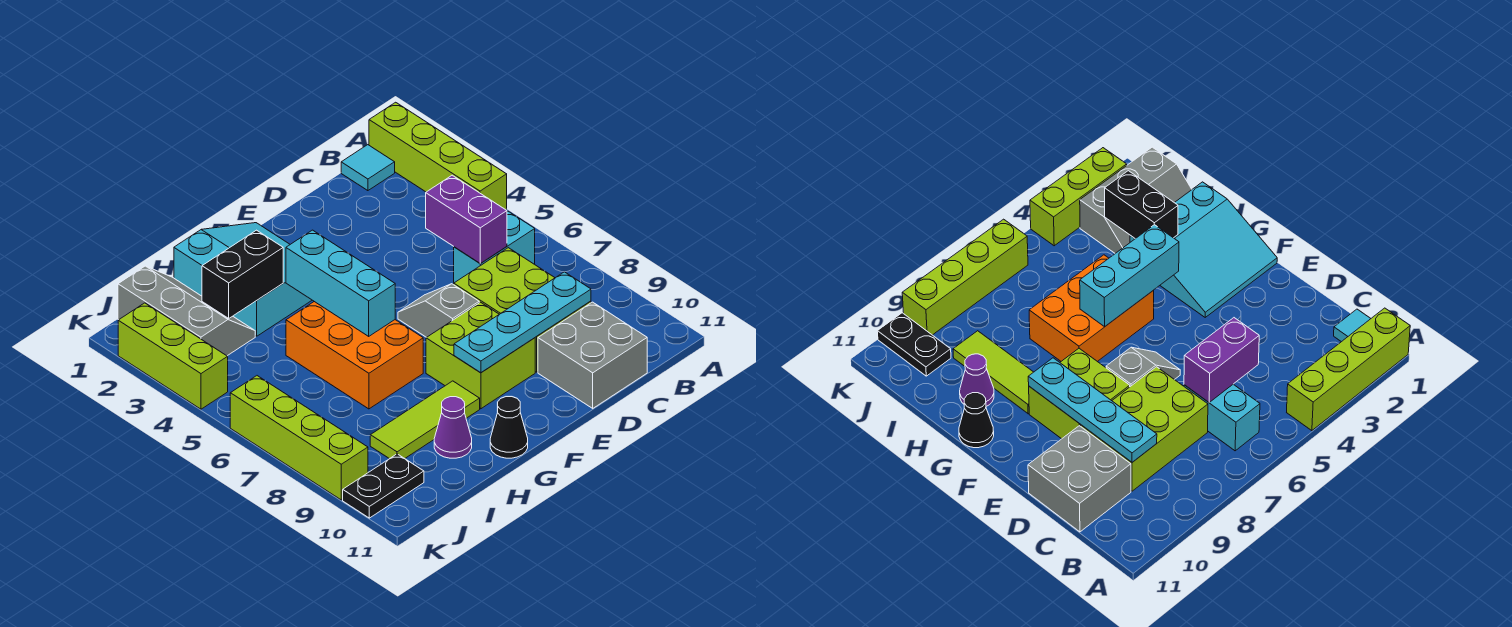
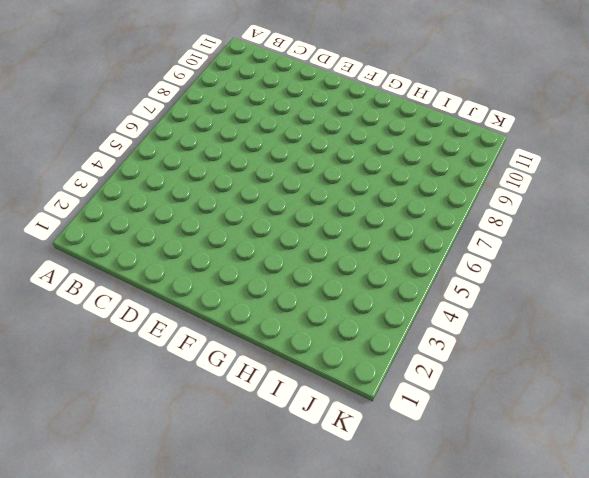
none -> lime brick A1:A4 level 1
none -> cyan tile B1 level 1
none -> cyan brick B6:C6 level 1

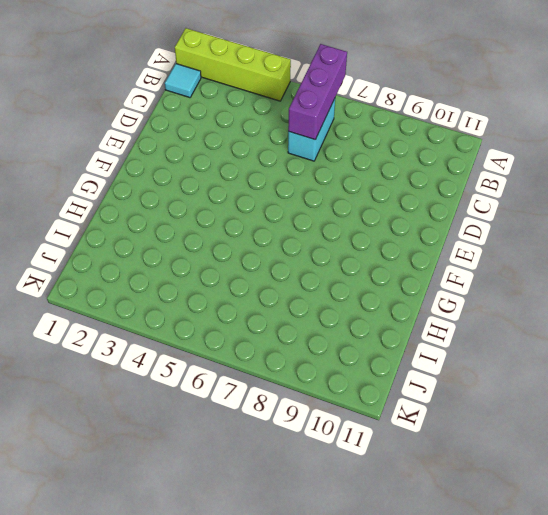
purple brick A6:C6 level 2 -> purple brick C5:C6 level 2
none -> lime brick C7:D9 level 1
none -> grey brick C10:D11 level 1
none -> grey slope E6:E7 level 1 top 7

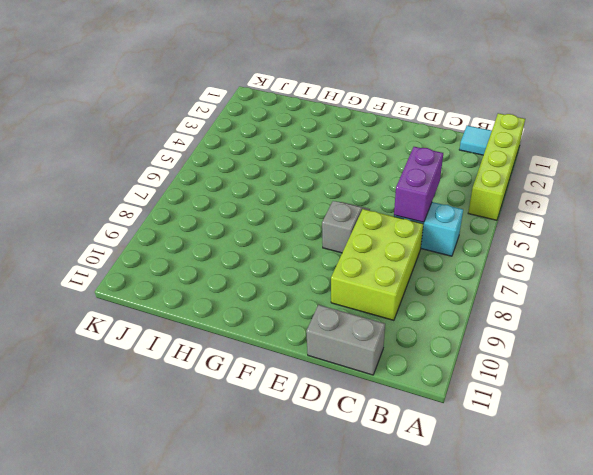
grey brick C11:D11 level 1 -> grey brick C10:D11 level 1
none -> lime brick E8:F9 level 1
none -> cyan slope F1:H3 level 1 top H
none -> orange brick G5:H7 level 1

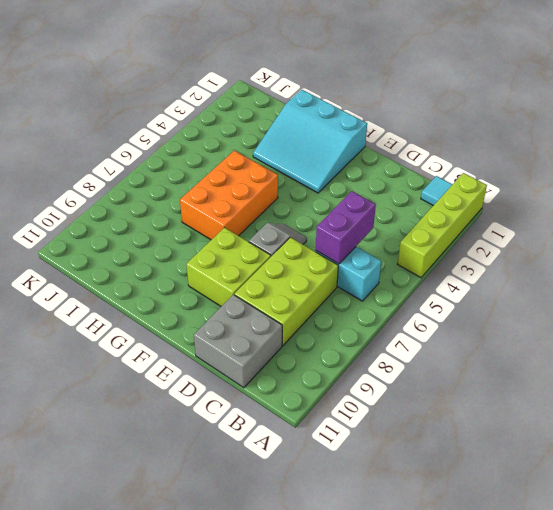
cyan slope F1:H3 level 1 top 1 -> cyan slope F1:H3 level 1 top H
none -> lime tile G9:I9 level 1
none -> black cone G11 level 1
none -> purple cone H10 level 1

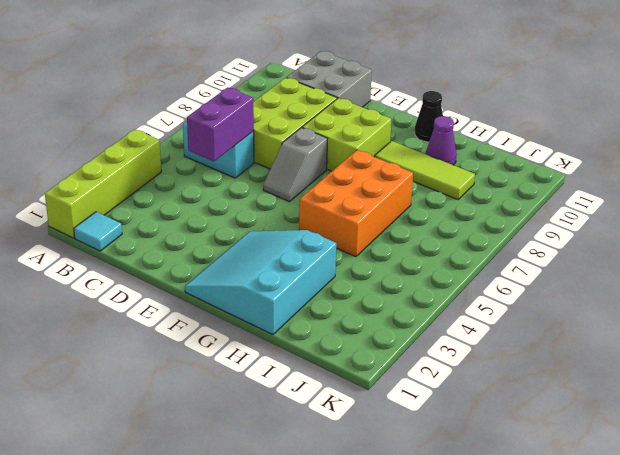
none -> grey slope I1:J3 level 1 top J
none -> black plate J10:K10 level 1
none -> lime brick K2:K4 level 1

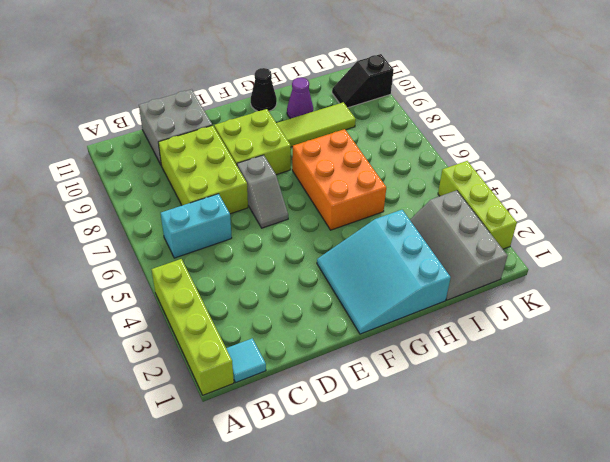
black slope J10:K10 level 1 top K -> black plate J10:K10 level 1
none -> lime brick K6:K9 level 1
none -> purple brick C5:C6 level 2
none -> cyan plate C9:F9 level 2

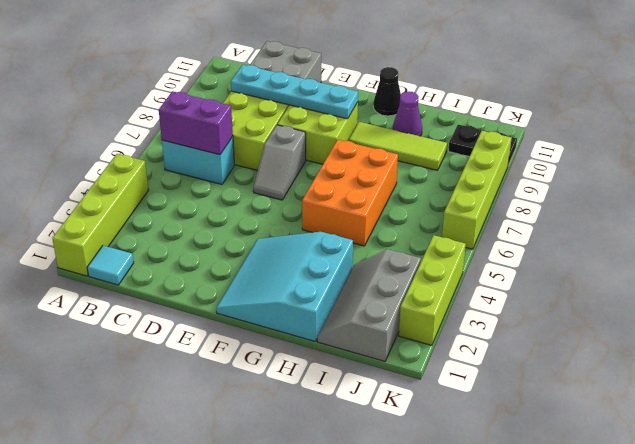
purple brick B6:C6 level 2 -> purple brick C5:C6 level 2
none -> cyan brick G4:G6 level 2
none -> black brick H3:I3 level 2

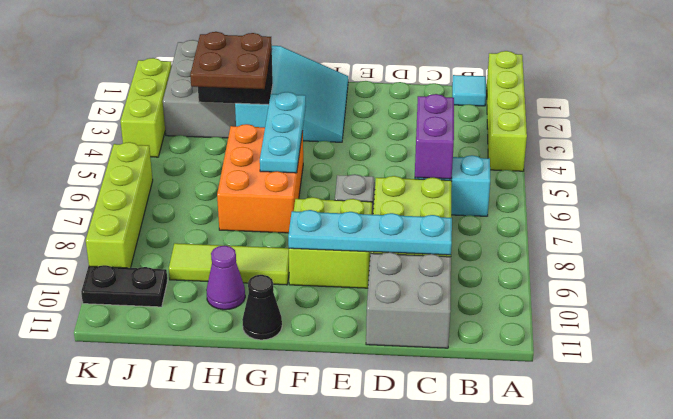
cyan plate G4:G6 level 2 -> cyan brick G4:G6 level 2
brown plate H3:I4 level 3 -> none

